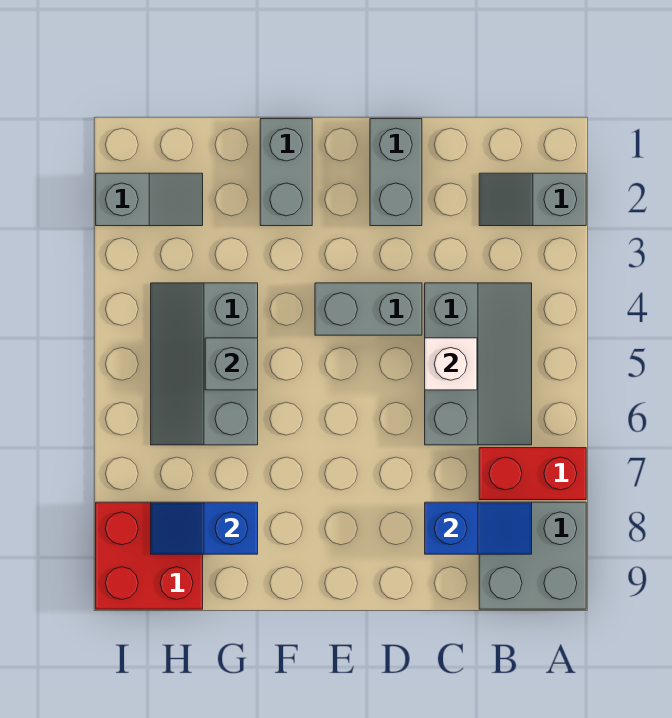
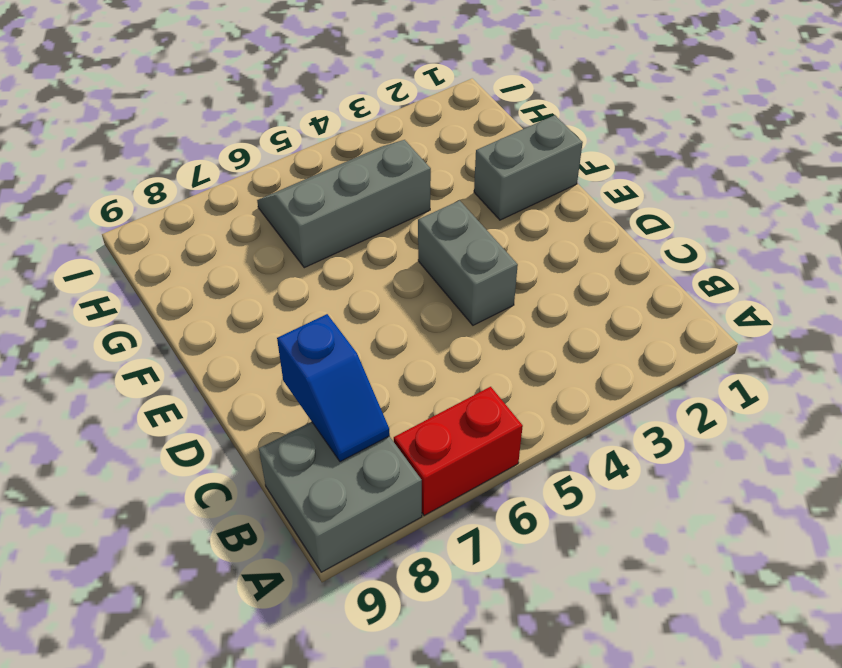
red brick A6:A7 level 1 -> red brick A7:B7 level 1
none -> grey slope A2:B2 level 1 top A
none -> grey slope B4:C6 level 1 top C
none -> grey brick D1:D2 level 1

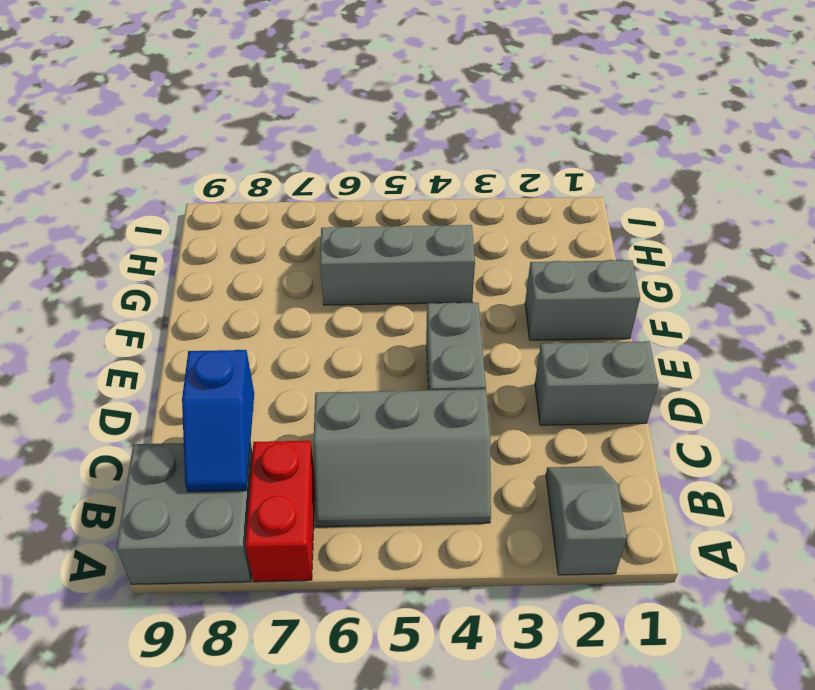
none -> grey slope H2:I2 level 1 top I
none -> red brick H8:I9 level 1
none -> white brick C5 level 2

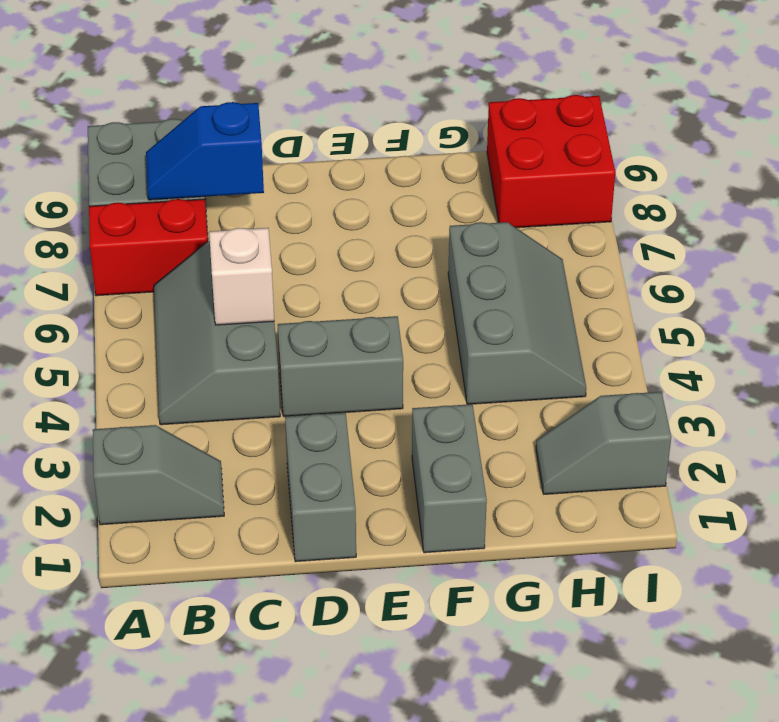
none -> grey brick G5 level 2
none -> blue slope G8:H8 level 2 top G

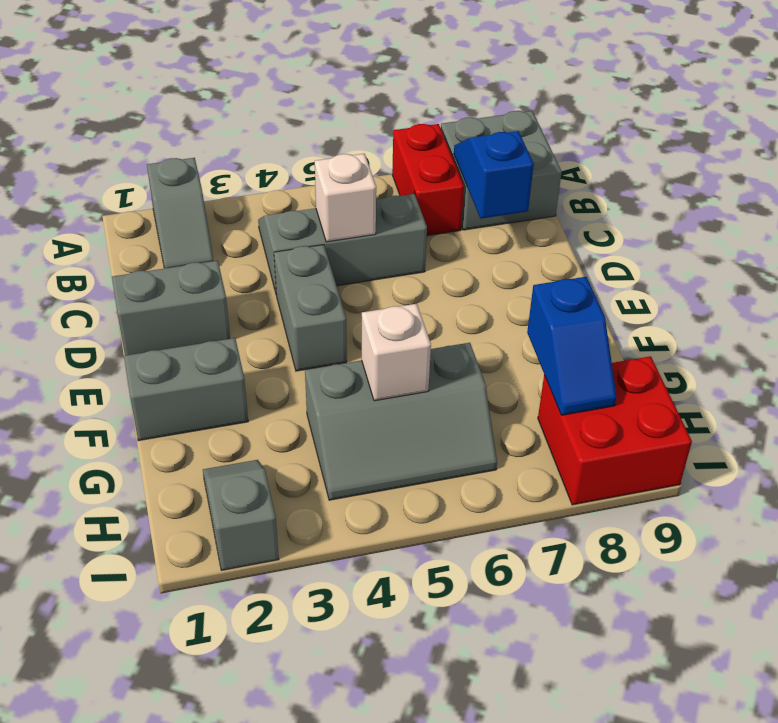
white brick G5 level 2 -> grey brick G5 level 2

